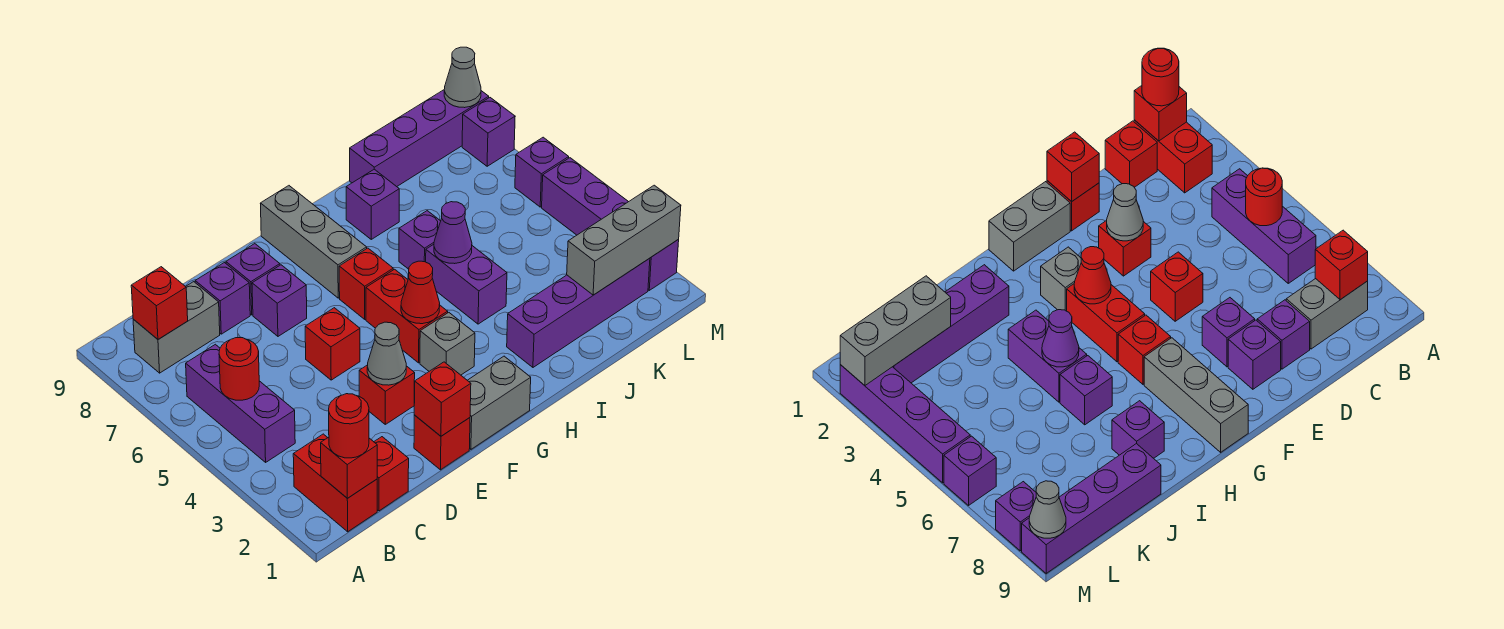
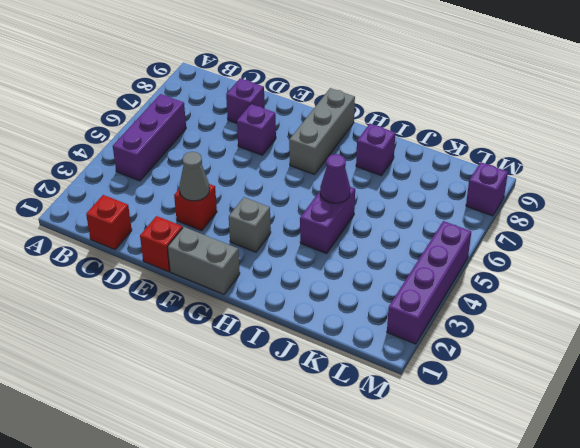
none -> red brick B1:B2 level 1
none -> grey brick B8:C8 level 1
none -> red brick E5 level 1
none -> purple brick E8 level 1

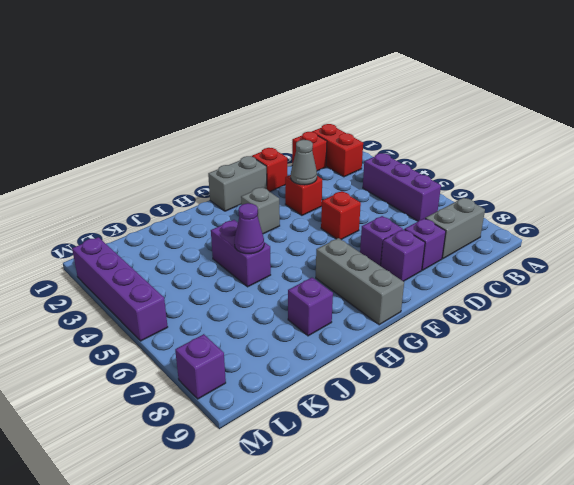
none -> red brick G4:G5 level 1
none -> red brick G6 level 1
none -> purple brick I2:L2 level 1
none -> purple brick I6 level 1

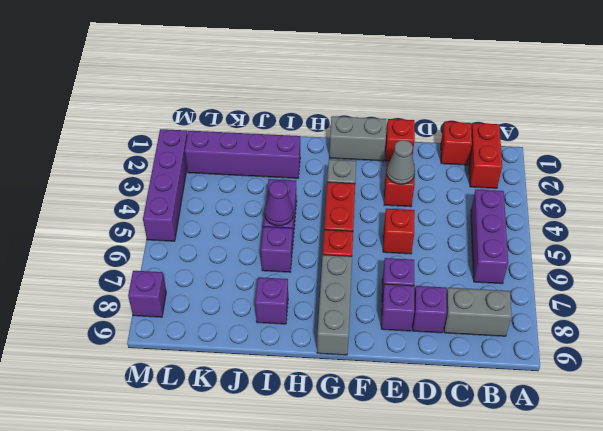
none -> purple brick J9:M9 level 1
none -> purple brick M6 level 1
none -> red brick B1 level 2
none -> red round brick B5 level 2

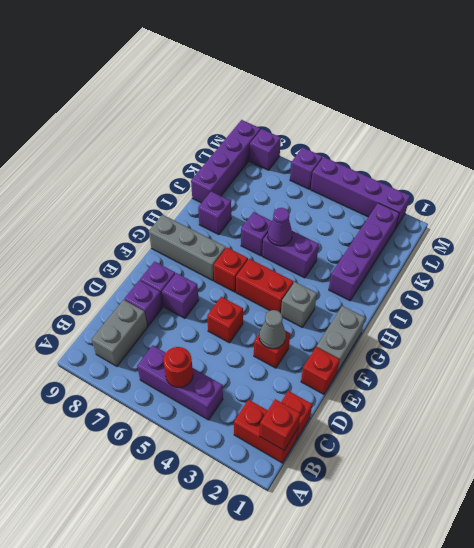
none -> red brick B8 level 2
none -> red brick E1 level 2
none -> red cone G4 level 2
none -> grey brick K2:M2 level 2

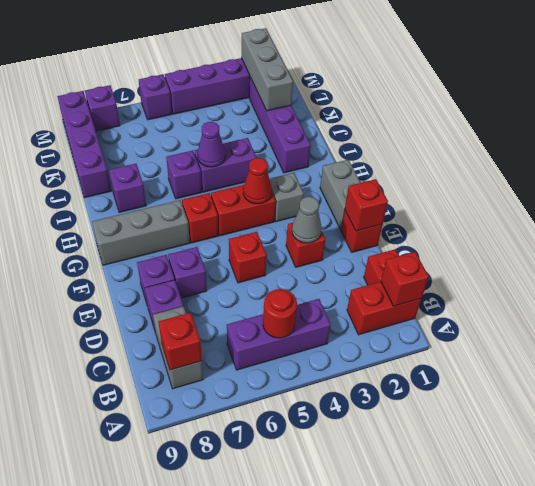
none -> grey cone M9 level 2
none -> red round brick B1 level 3

